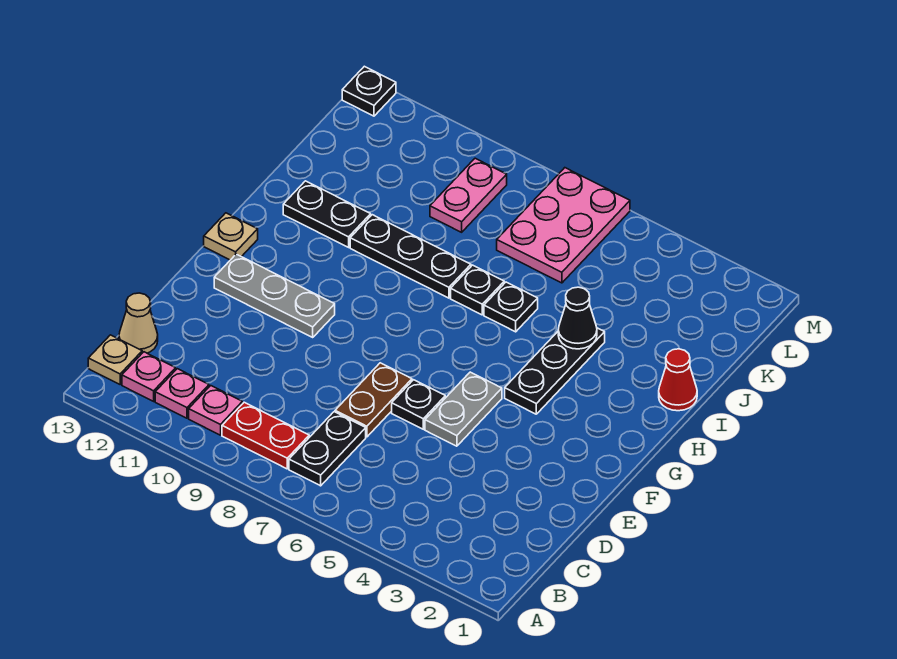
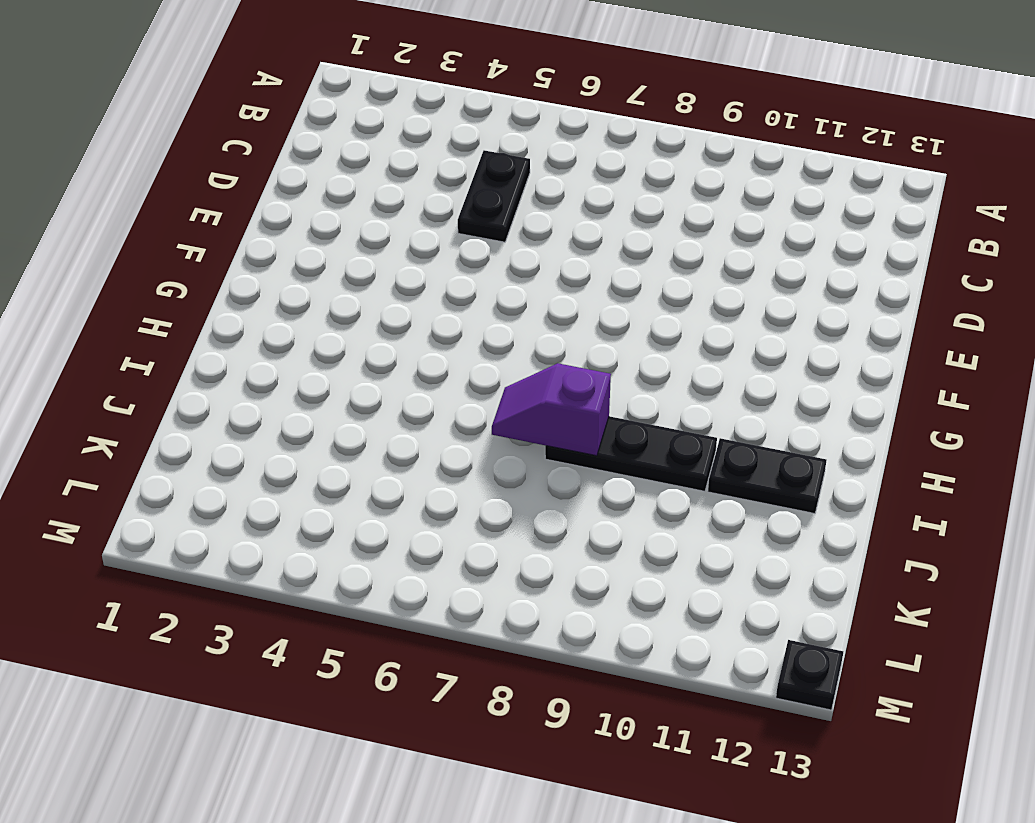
black plate C5:D5 level 1 -> black plate B7:C7 level 1
purple slope I7:I8 level 2 top 8 -> none
none -> red plate B8:B9 level 1
none -> pink plate B10 level 1
none -> pink plate B11 level 1

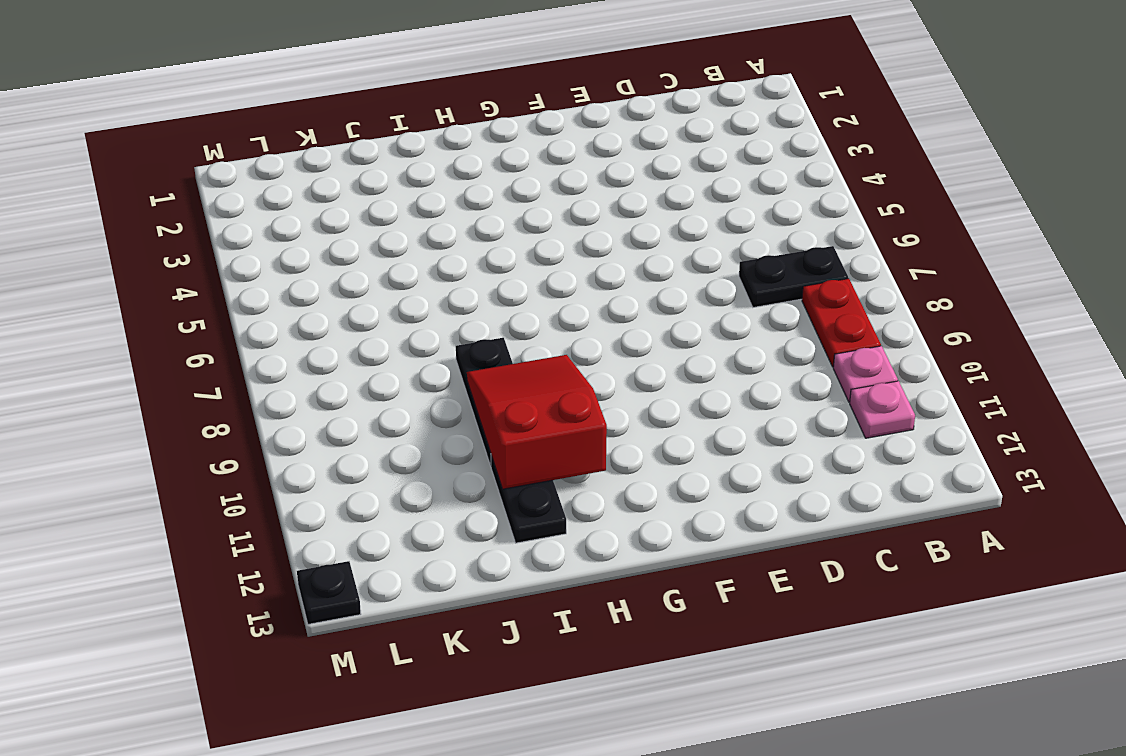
red slope H9:I11 level 2 top 11 -> none
none -> pink plate B12 level 1
none -> tan plate B13 level 1
none -> tan cone C13 level 1

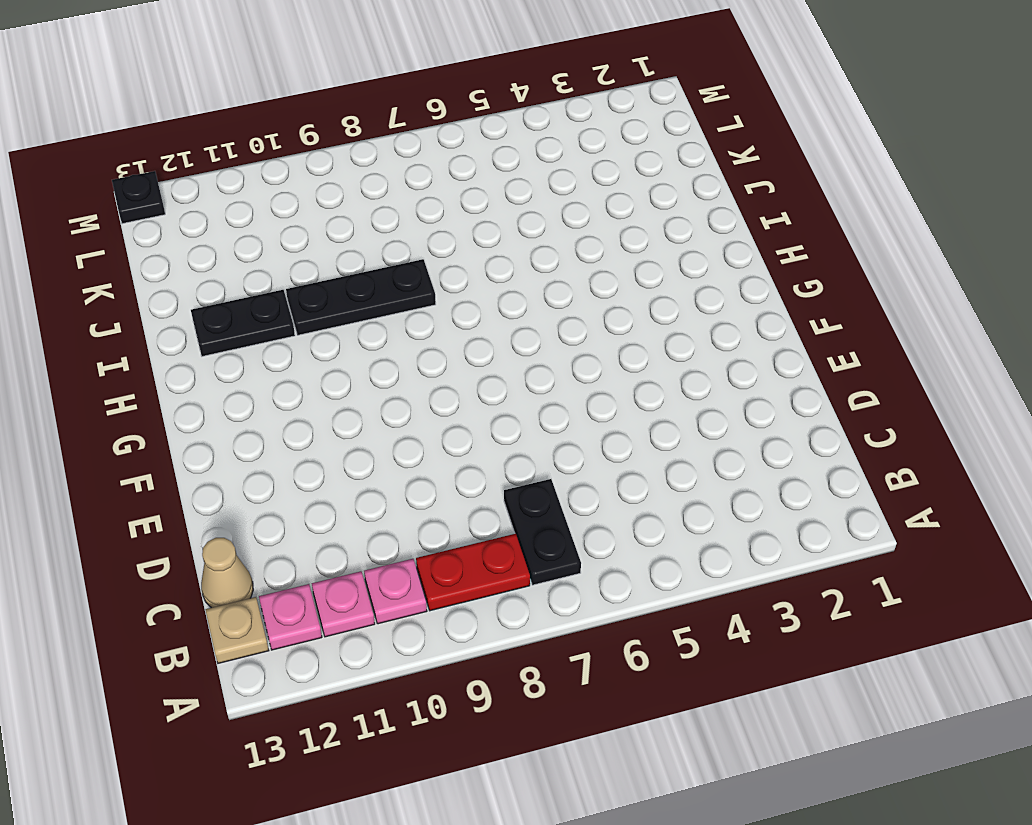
none -> brown plate D7:E7 level 1
none -> grey plate E5:F5 level 1
none -> black plate E6 level 1

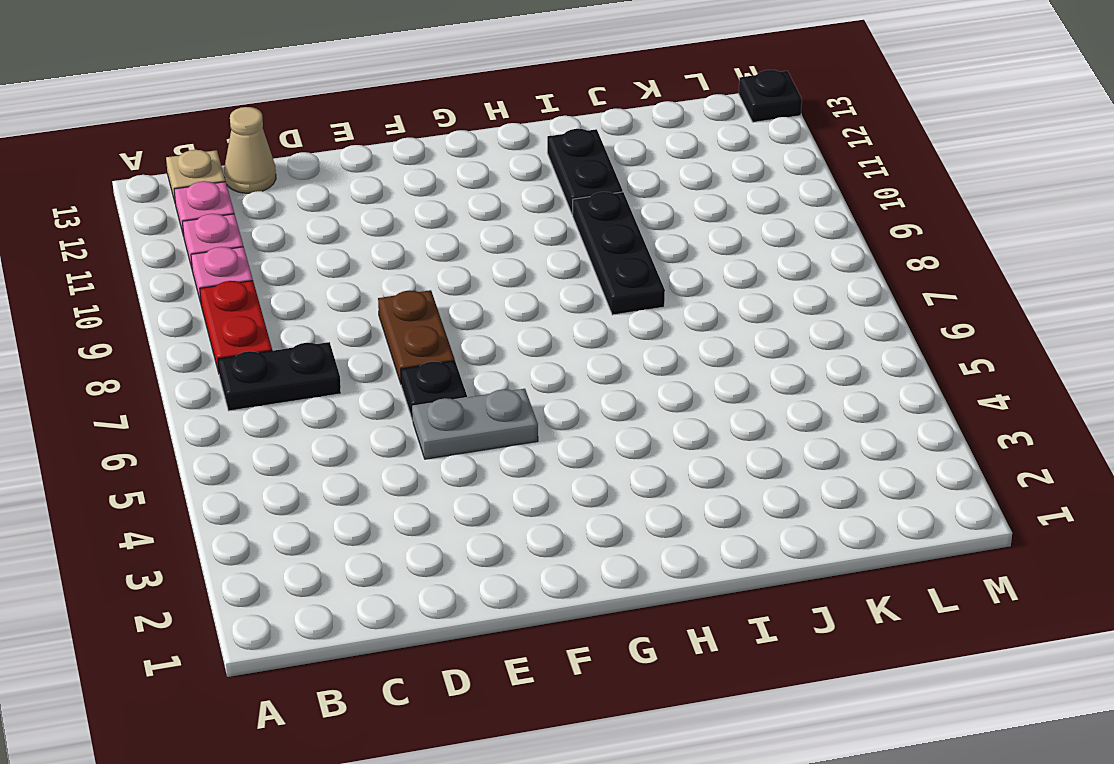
brown plate E7:E8 level 1 -> brown plate D7:E7 level 1
none -> grey plate F10:F12 level 1
none -> black plate G4:I4 level 1
none -> tan plate G13 level 1

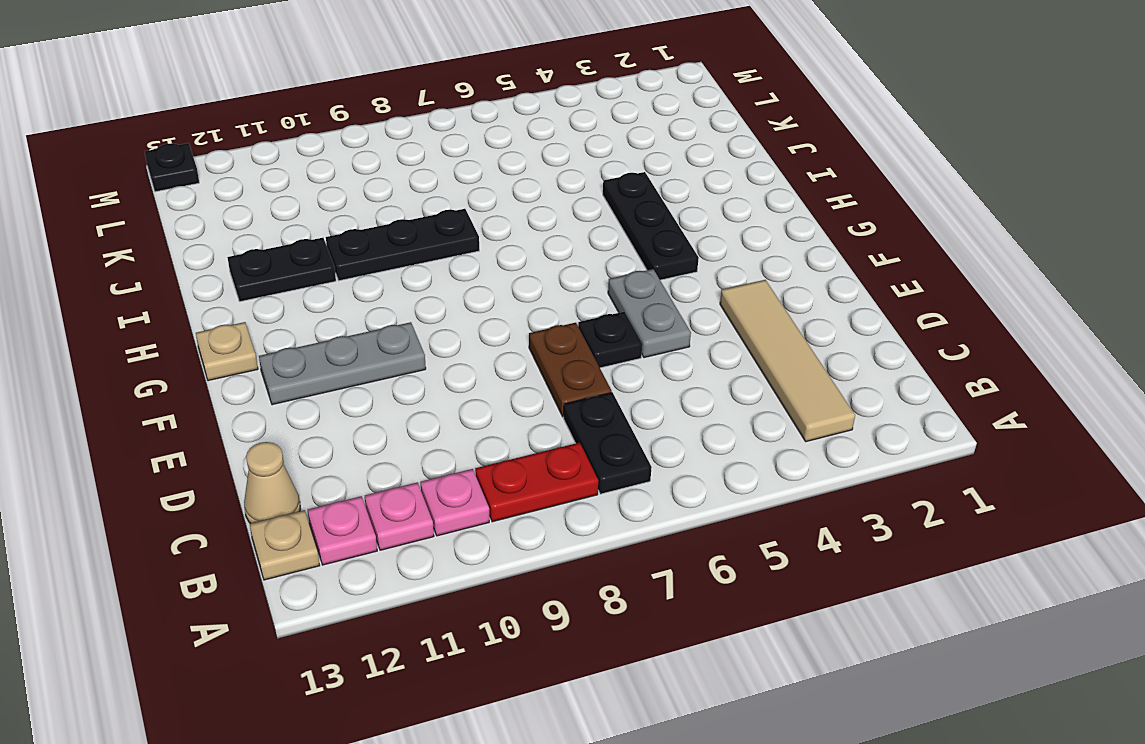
tan tile B3:E3 level 1 -> none
none -> red cone I1 level 1
none -> black plate I6 level 1
none -> black plate I7 level 1

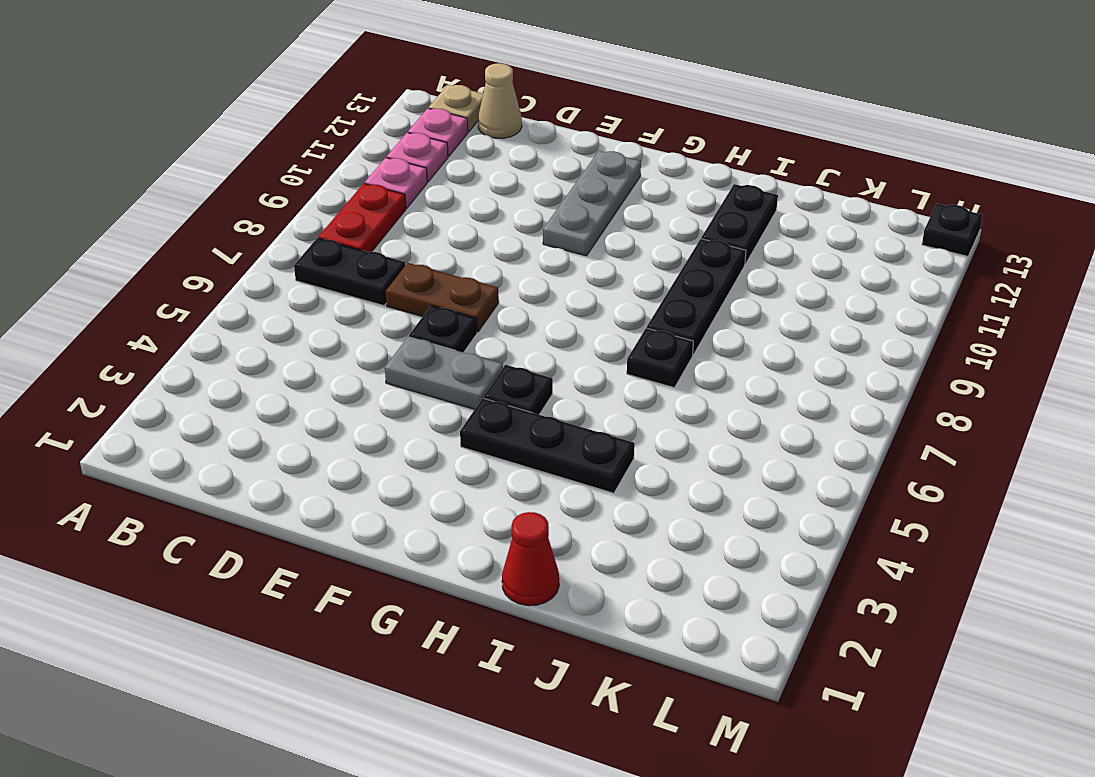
black plate G5 level 1 -> black plate I6 level 1
none -> tan plate G13 level 1
none -> pink plate K6:M7 level 1
none -> pink plate K9:L9 level 1

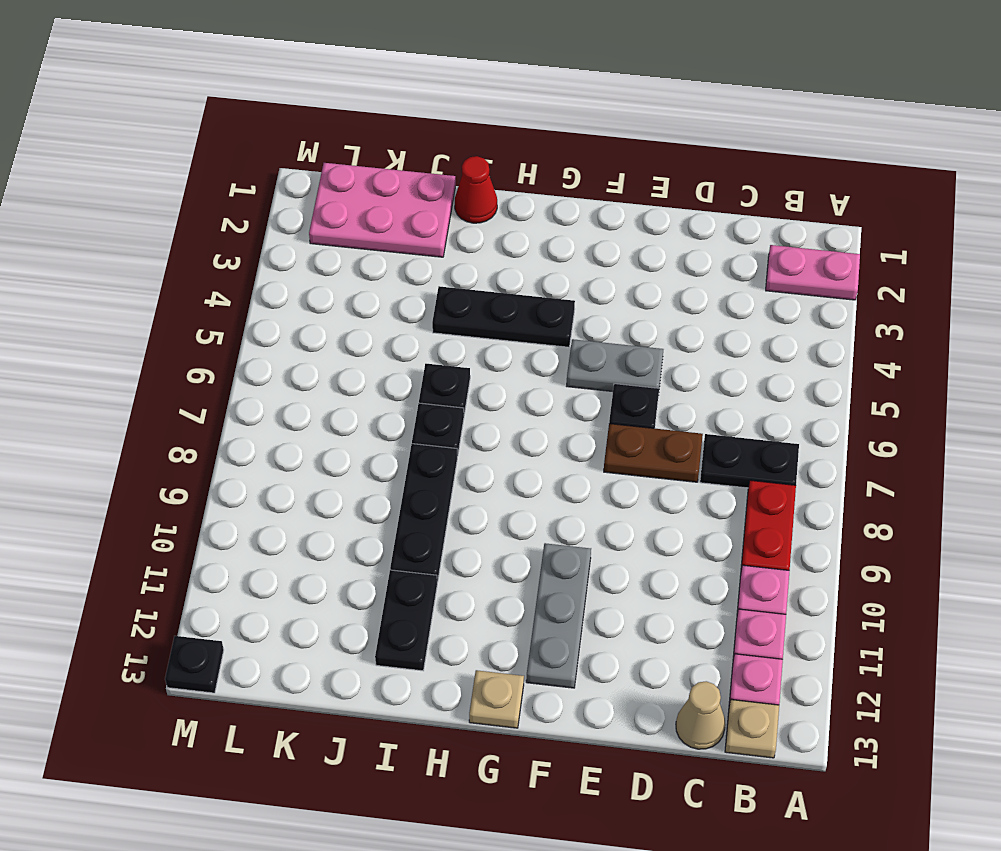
pink plate A2:B2 level 1 -> pink plate K9:L9 level 1
pink plate J1:L2 level 1 -> pink plate K6:M7 level 1
none -> black cone I4 level 2

